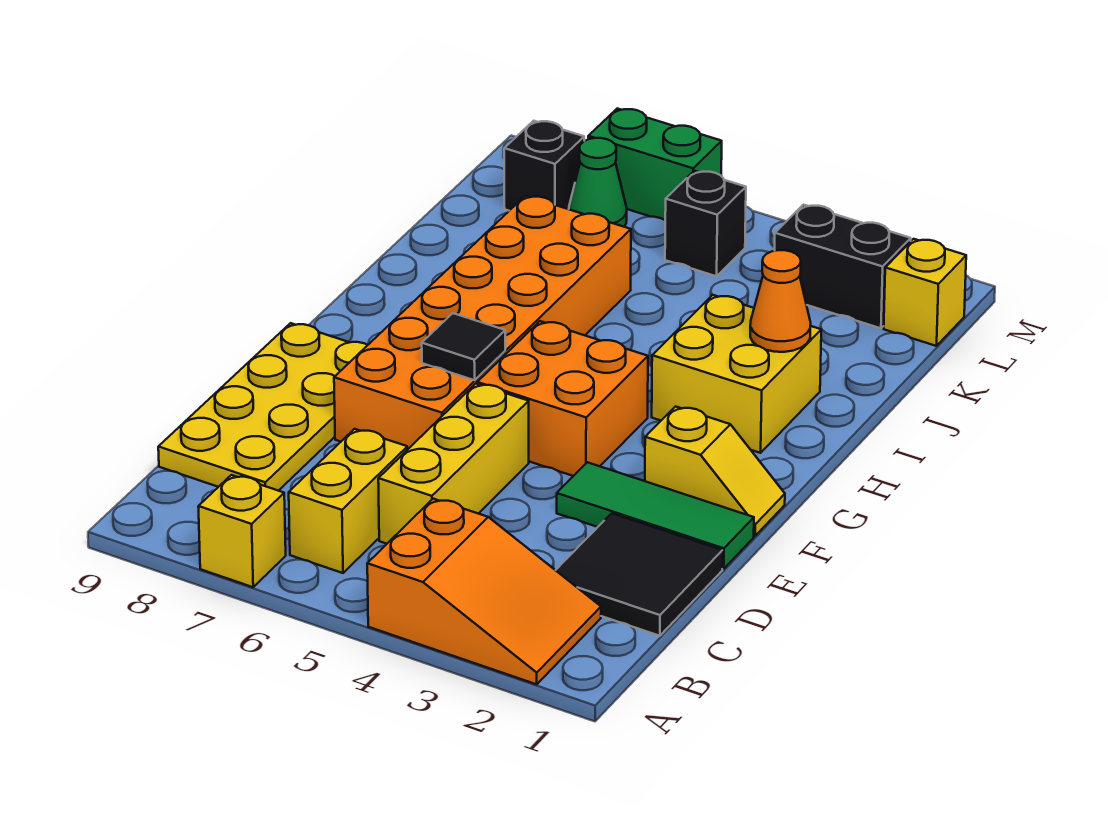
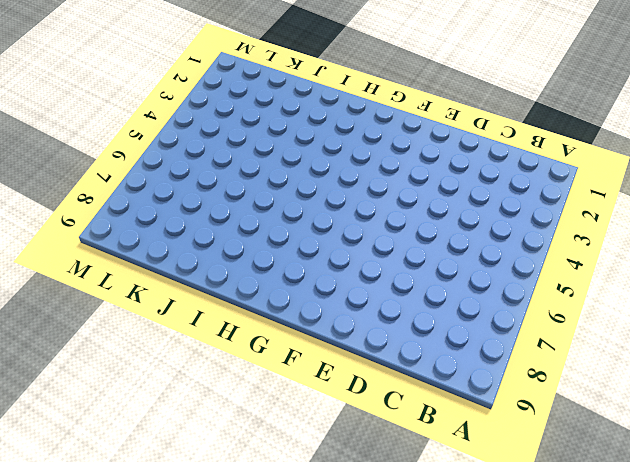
none -> orange slope A2:B4 level 1 top 4
none -> yellow brick A7 level 1
none -> yellow brick B6:C6 level 1

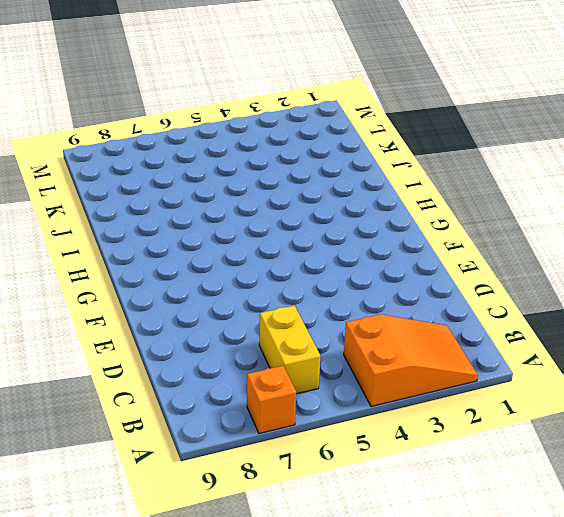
orange brick A7 level 1 -> yellow brick A7 level 1
none -> black tile C1:D2 level 1
none -> yellow brick C5:E5 level 1
none -> yellow plate C8:F9 level 1

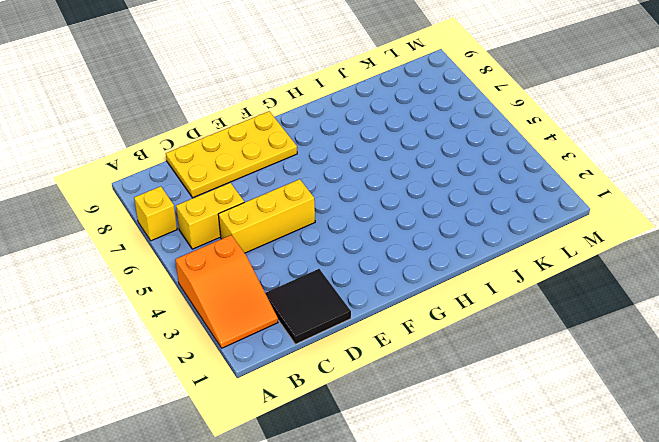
none -> green tile E1:E3 level 1
none -> orange brick E6:J7 level 1
none -> yellow slope F1:F2 level 1 top 2

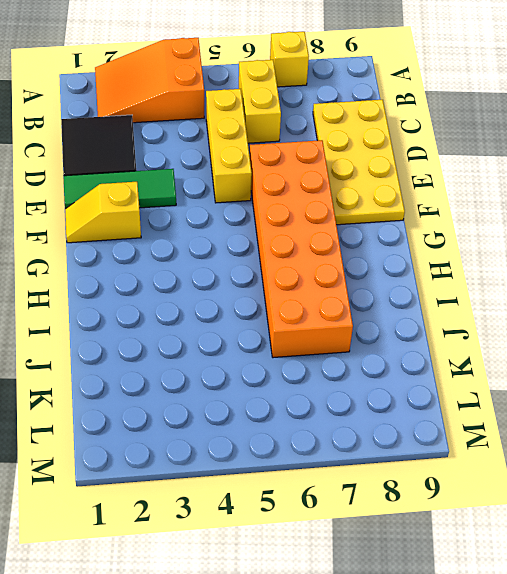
none -> orange brick F4:G5 level 1
none -> yellow brick H2:I3 level 1
none -> yellow brick L1 level 1

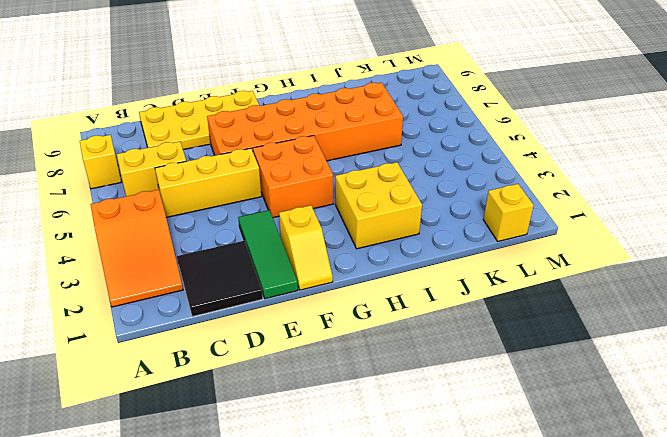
none -> black brick L2:L3 level 1
none -> black brick L5 level 1
none -> green cone L7 level 1

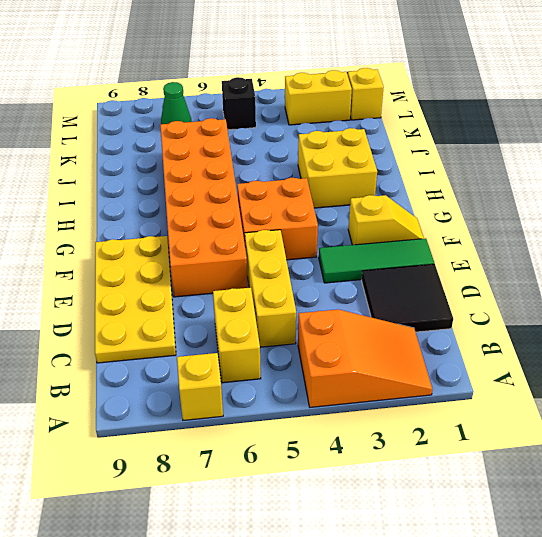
yellow brick L2:L3 level 1 -> black brick L2:L3 level 1
none -> black brick L8 level 1
none -> green brick M6:M7 level 1
none -> black tile F6 level 2

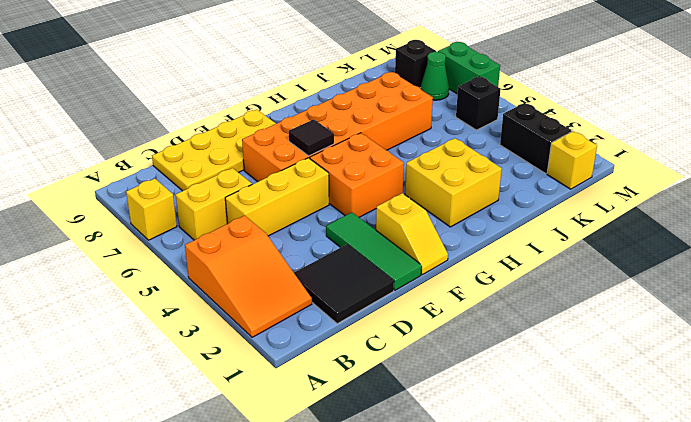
none -> orange cone I2 level 2

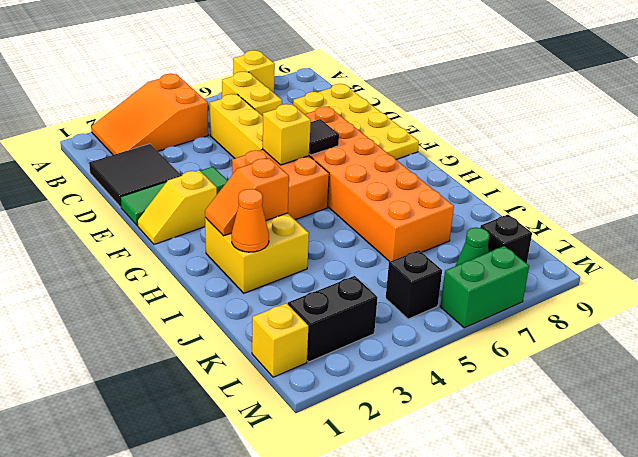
yellow brick F5 level 2 -> none
orange slope H2:H3 level 2 top 3 -> none

